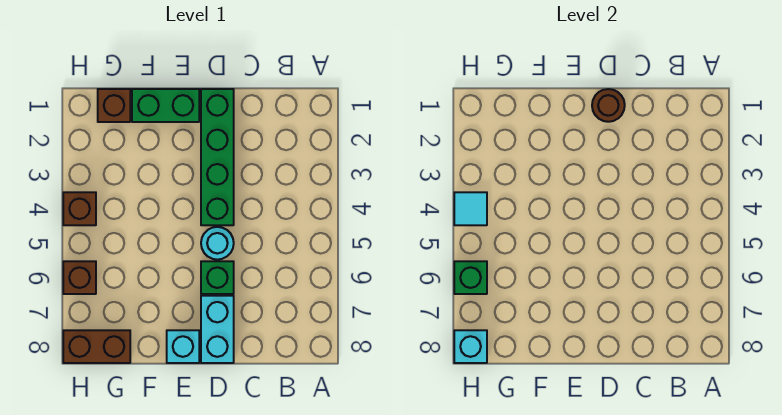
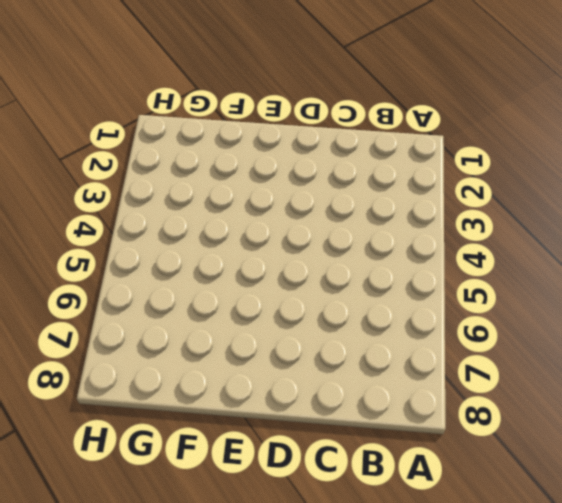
none -> green brick D1:D4 level 1
none -> cyan round brick D5 level 1
none -> green brick D6 level 1

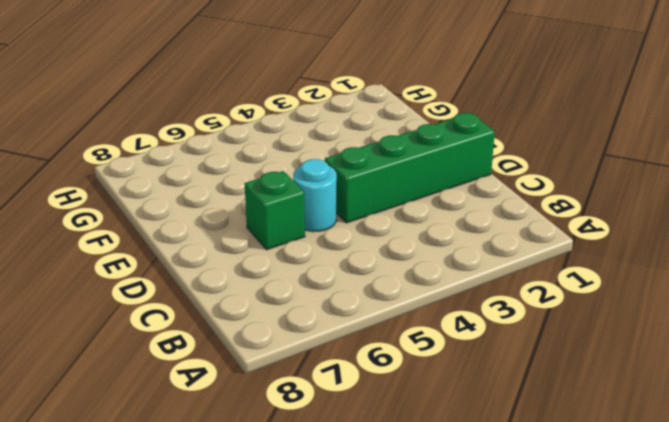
none -> cyan brick D7:D8 level 1
none -> green brick E1:F1 level 1
none -> cyan brick E8 level 1

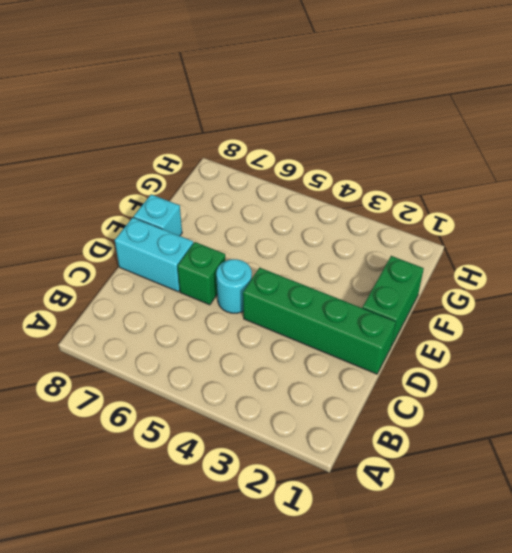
none -> brown brick G1 level 1
none -> brown brick G8:H8 level 1
none -> brown brick H4 level 1

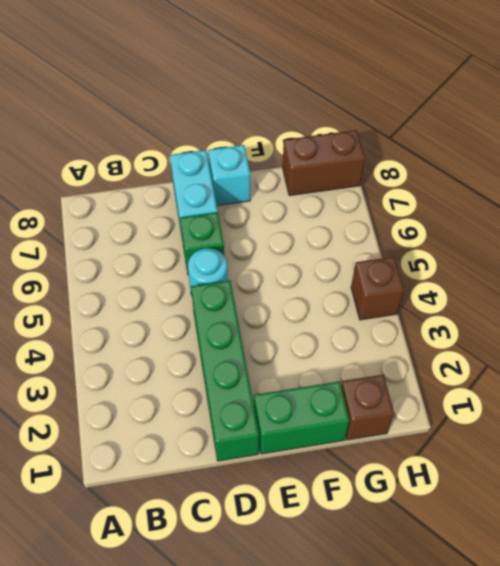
none -> brown brick H6 level 1
none -> brown round brick D1 level 2
none -> cyan tile H4 level 2

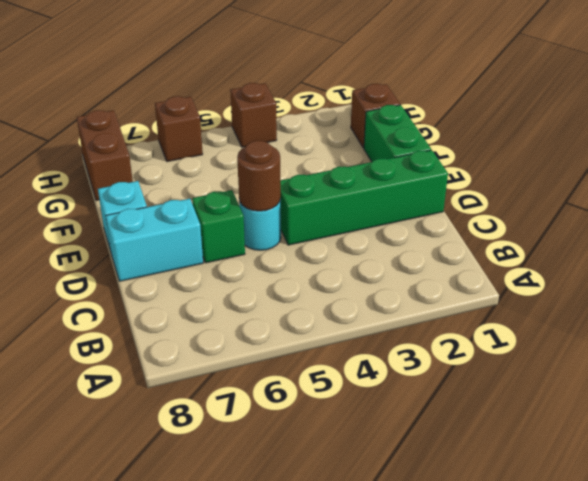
brown round brick D5 level 2 -> brown round brick D1 level 2
none -> cyan tile H4 level 2
none -> green brick H6 level 2
none -> cyan brick H8 level 2

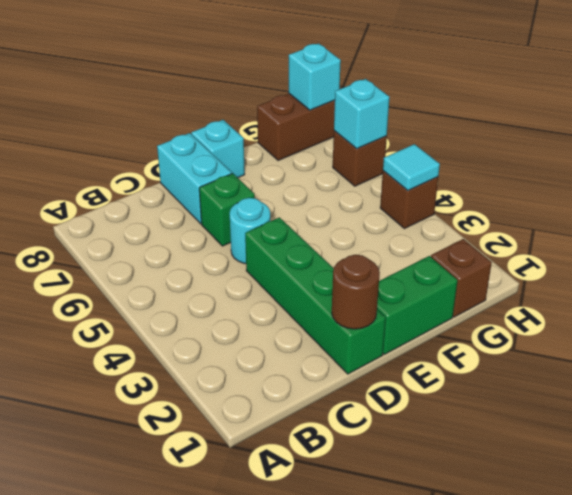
cyan brick H6 level 2 -> green brick H6 level 2

